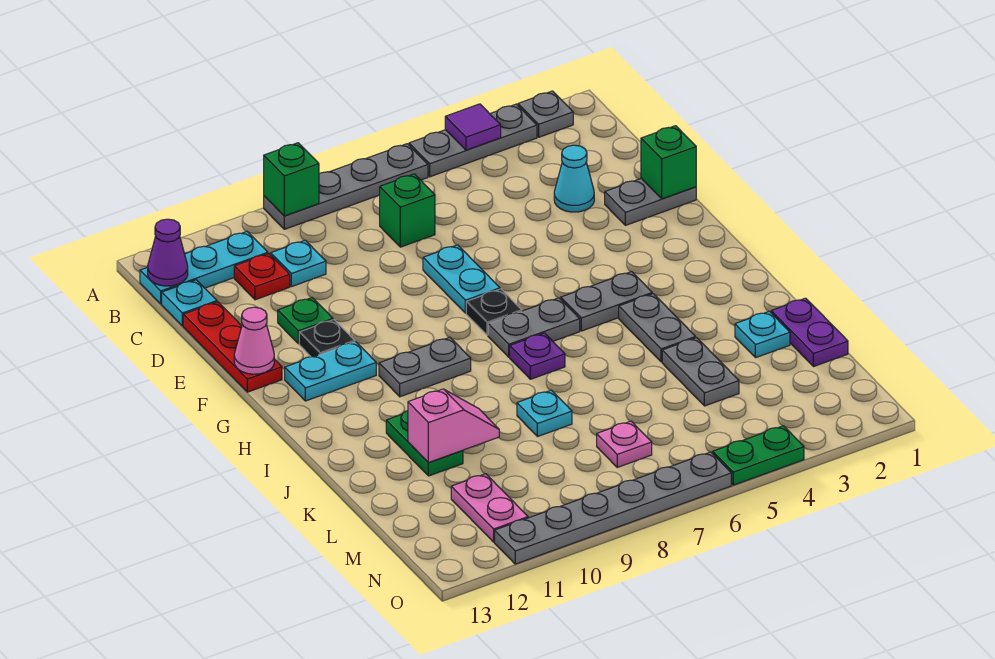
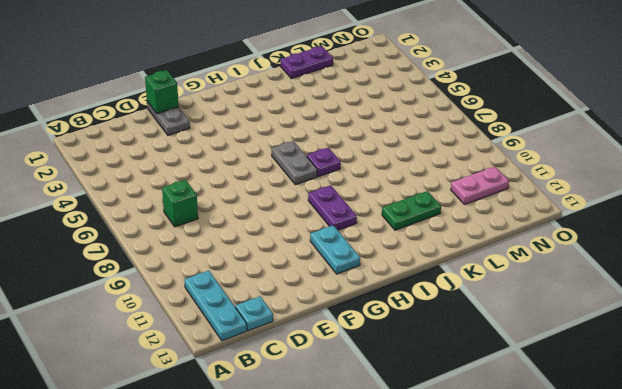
purple plate H9:H10 level 1 -> grey plate H9:H10 level 1
none -> grey plate A2 level 1
none -> grey plate A3:A5 level 1
none -> grey plate A6:A9 level 1
none -> cyan plate C10 level 1

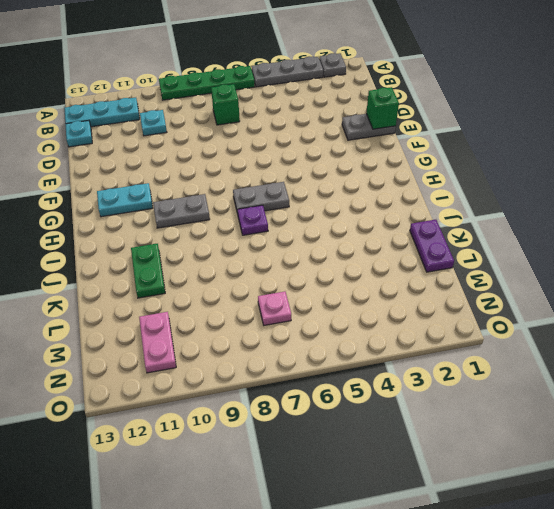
green plate A6:A9 level 1 -> grey plate A6:A9 level 1
none -> red plate C11 level 1
none -> cyan cone D3 level 1
none -> red plate D13:F13 level 1
none -> cyan plate E7:F7 level 1

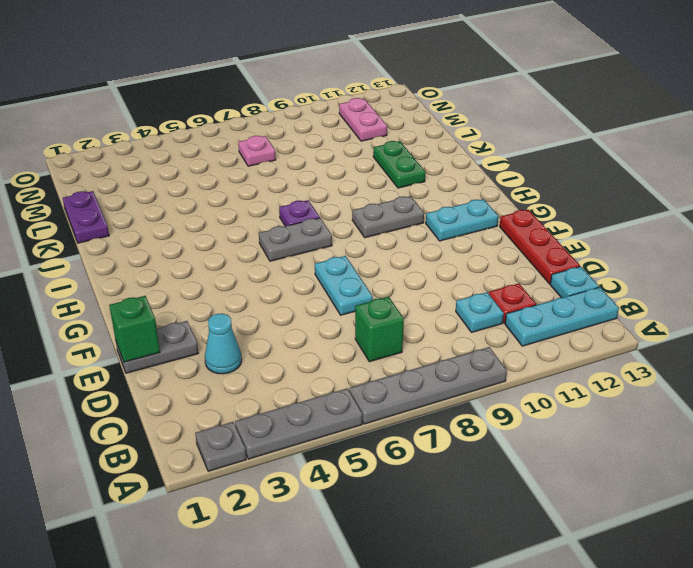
none -> green plate E11 level 1
none -> black plate F11 level 1
none -> black plate G7 level 1
none -> grey plate H4:H5 level 1

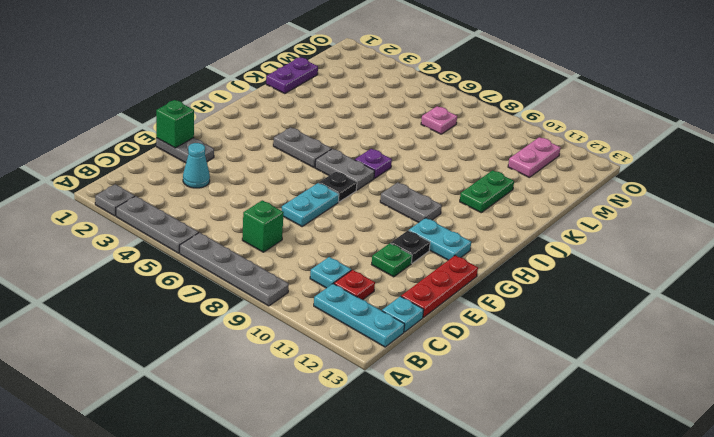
none -> grey plate I4:J4 level 1
none -> cyan plate K2 level 1
none -> grey plate K4:L4 level 1
none -> cyan plate K8 level 1

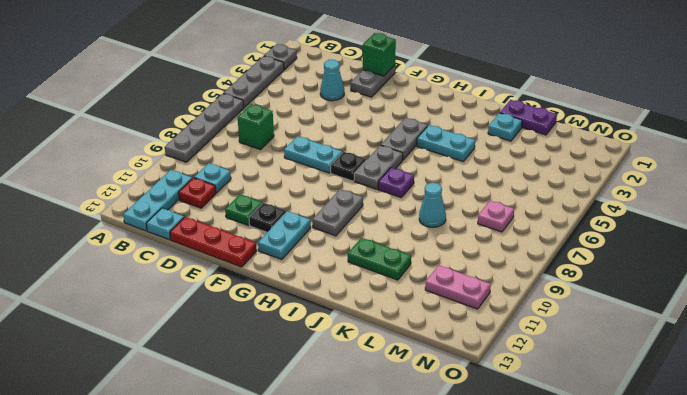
cyan plate I4:J4 level 1 -> grey plate I4:J4 level 1
cyan cone K8 level 1 -> cyan plate K8 level 1
none -> grey plate K4:L4 level 1
none -> green plate O4:O5 level 1
none -> grey plate O6:O11 level 1
none -> purple tile A4 level 2

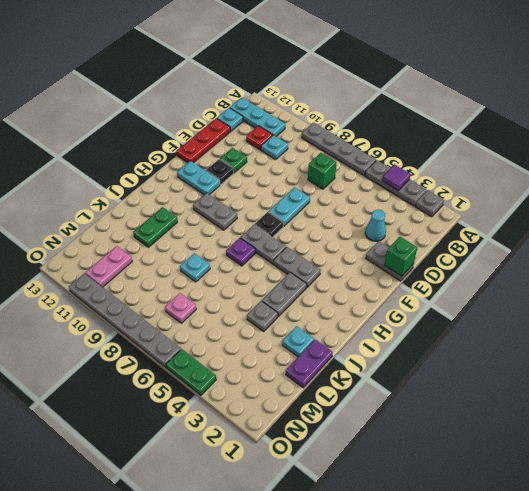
grey plate K4 level 1 -> grey plate K4:L4 level 1
none -> green brick A9 level 2
none -> purple cone B13 level 2
none -> pink cone F13 level 2
none -> pink slope K10:K11 level 2 top 11

